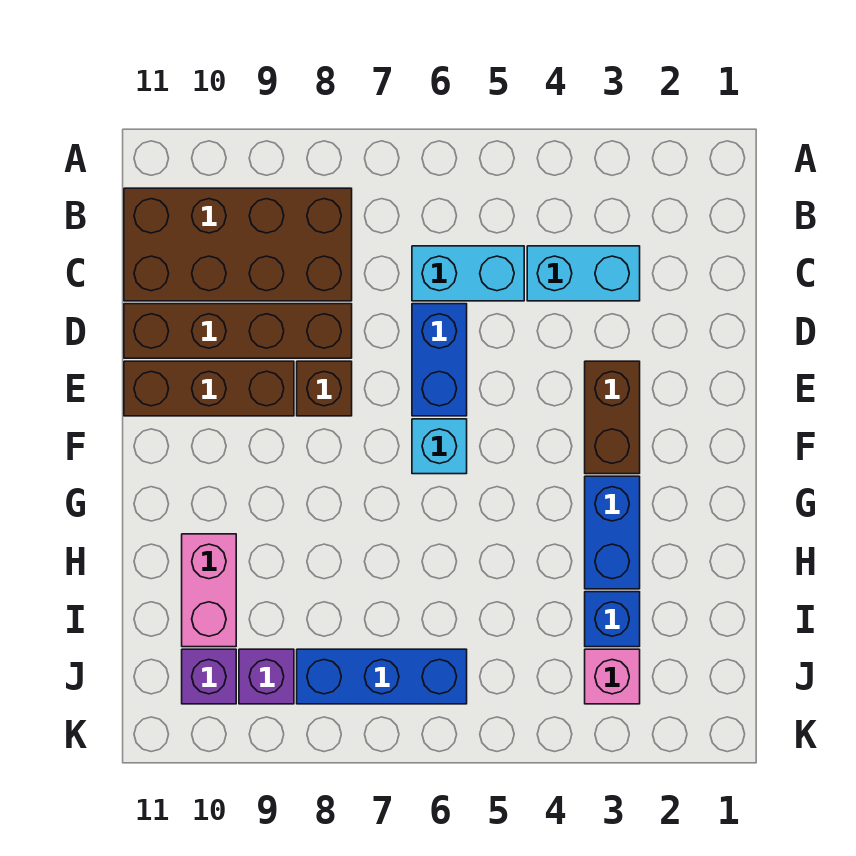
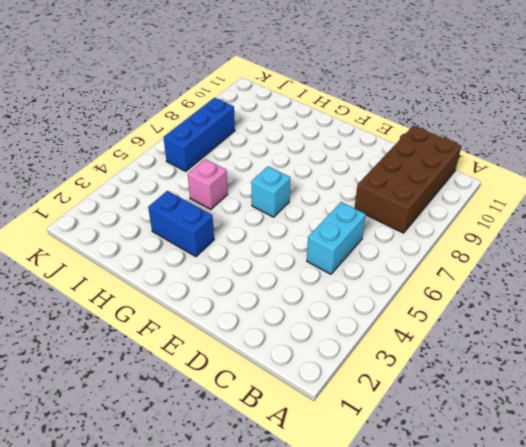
pink brick H5 level 1 -> pink brick J3 level 1
none -> cyan brick C3:C4 level 1
none -> blue brick D6:E6 level 1
none -> brown brick D8:D11 level 1

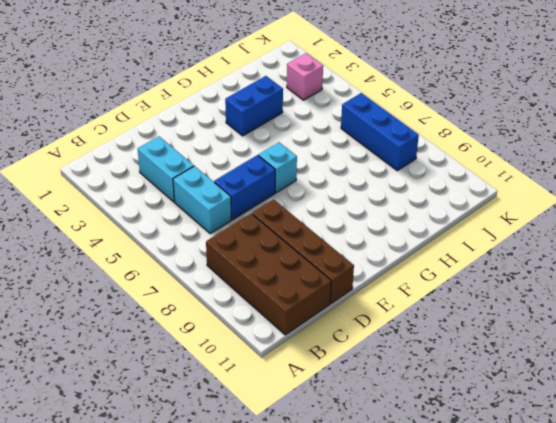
none -> brown brick E3:F3 level 1
none -> brown brick E8 level 1
none -> brown brick E9:E11 level 1

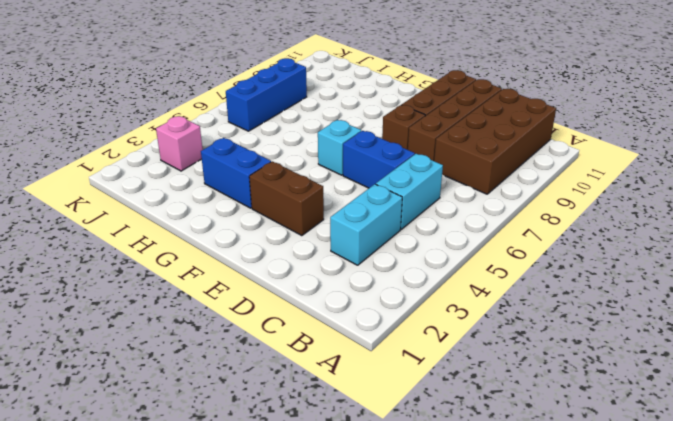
none -> pink brick H10:I10 level 1
none -> blue brick I3 level 1
none -> purple brick J9 level 1

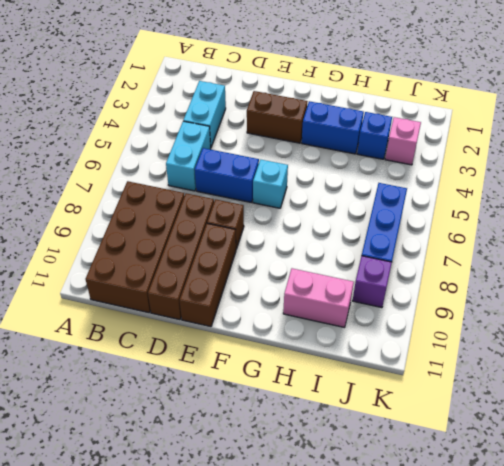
none -> purple brick J10 level 1

